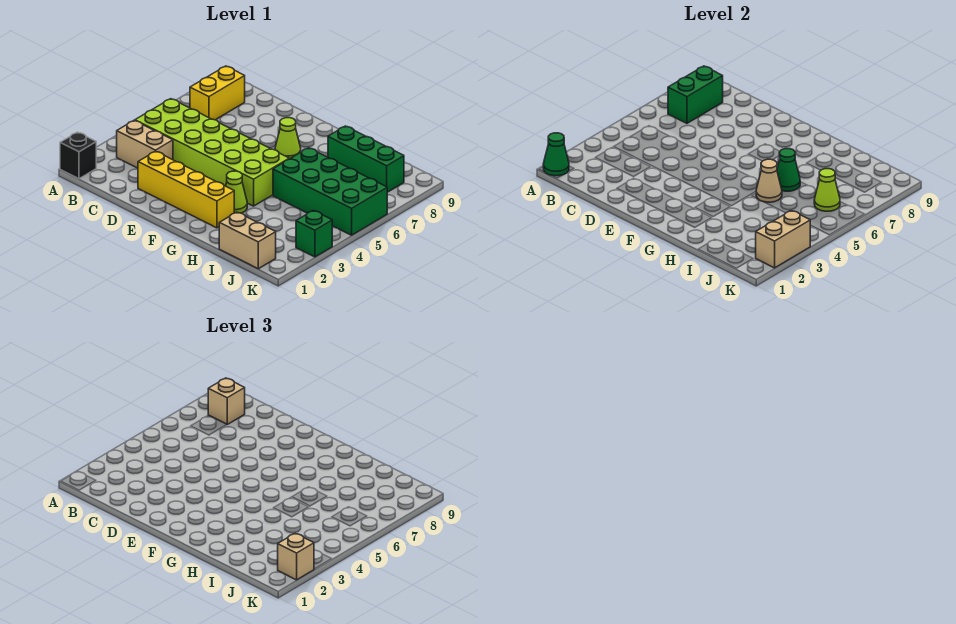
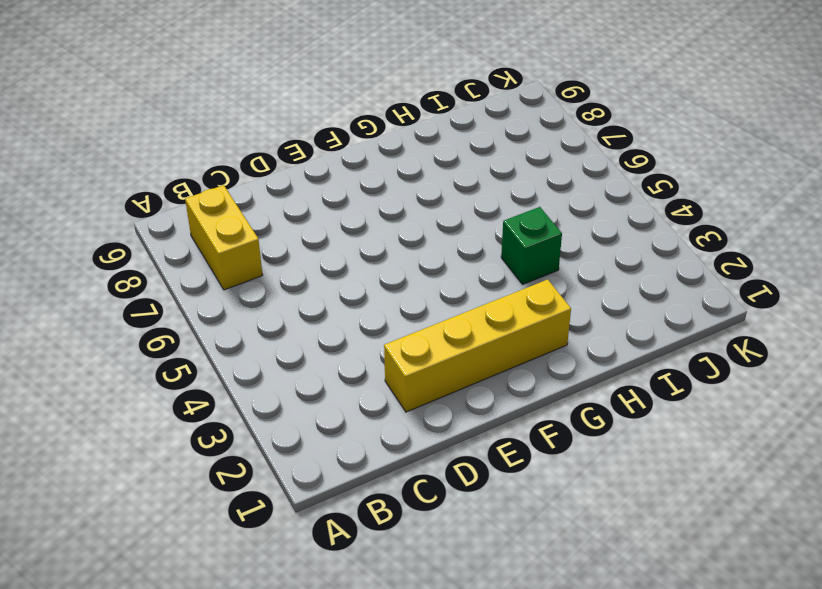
green brick H4 level 1 -> green brick K3 level 1
none -> black brick A1 level 1
none -> tan brick B3:C3 level 1
none -> lime brick B4:G5 level 1

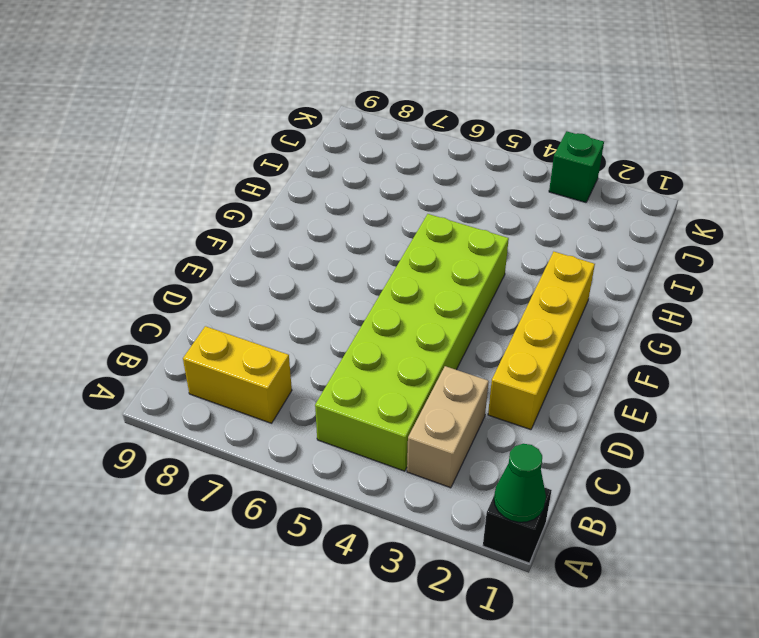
none -> lime cone F7 level 1
none -> lime cone G3 level 1
none -> green brick H5:K6 level 1

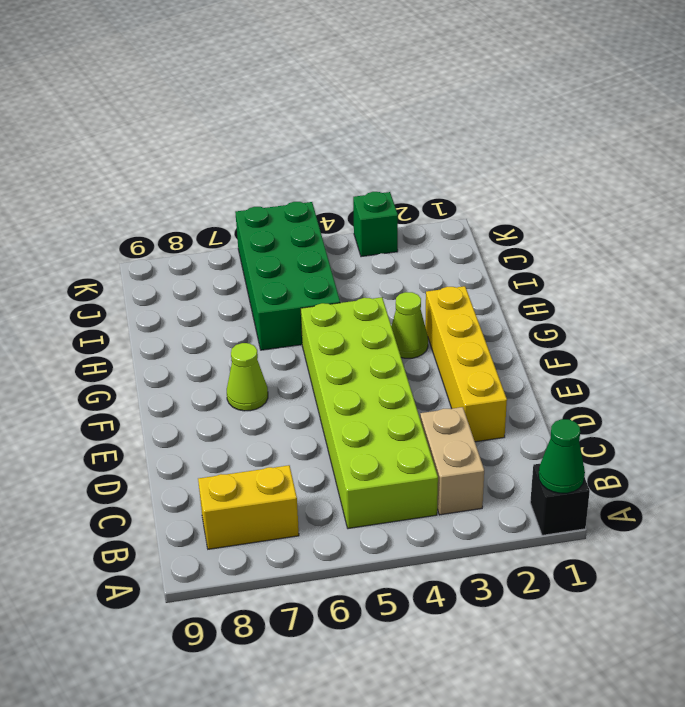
none -> green brick H8:J8 level 1
none -> tan brick I1:J1 level 1
none -> green brick B7:B8 level 2

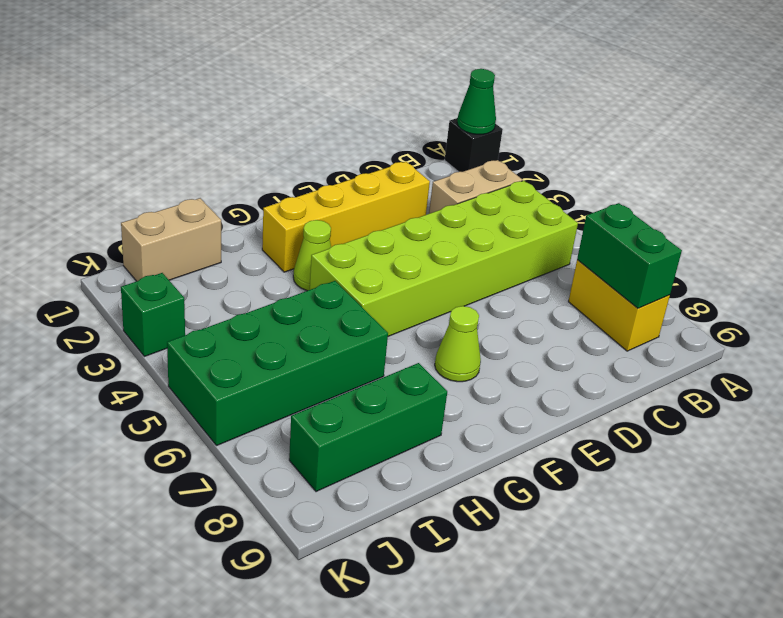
none -> tan cone H5 level 2
none -> green cone H6 level 2
none -> lime cone J6 level 2

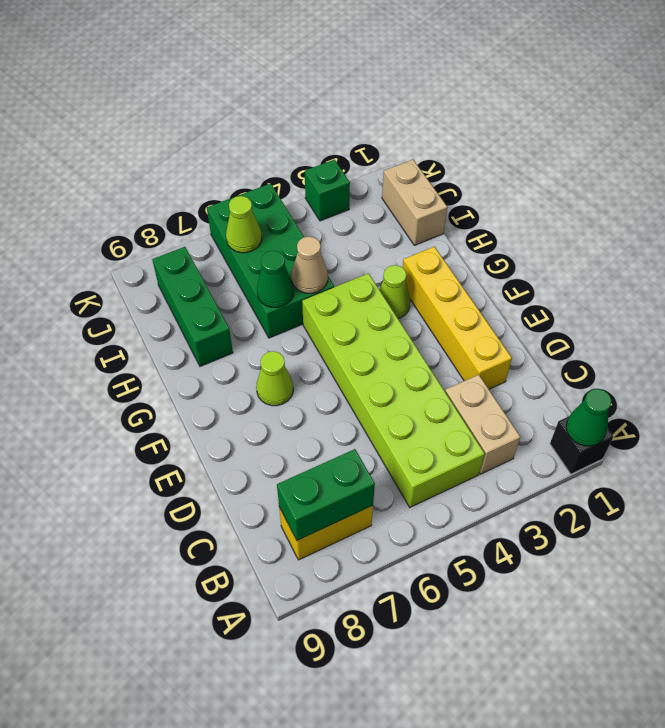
none -> tan brick K2:K3 level 2
none -> tan brick B8 level 3
none -> tan brick K2 level 3

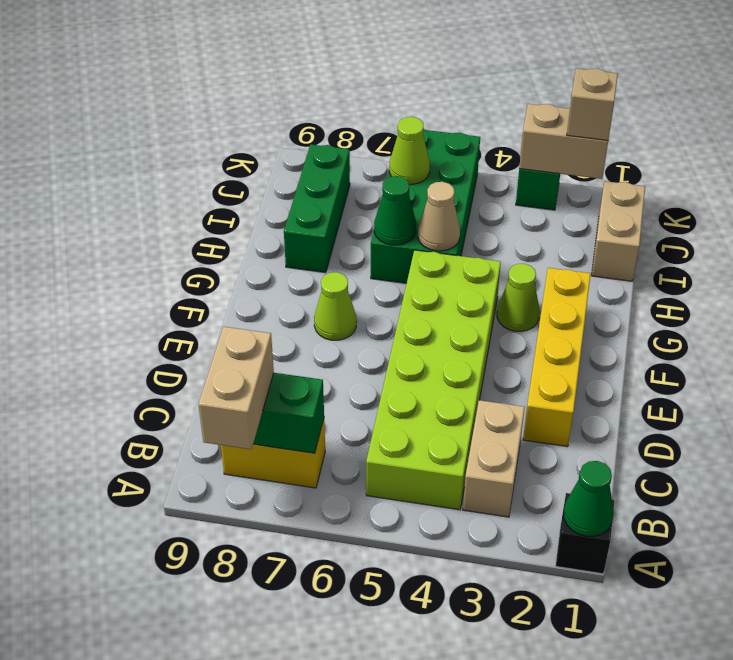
tan brick A8:B8 level 3 -> tan brick B8 level 3

